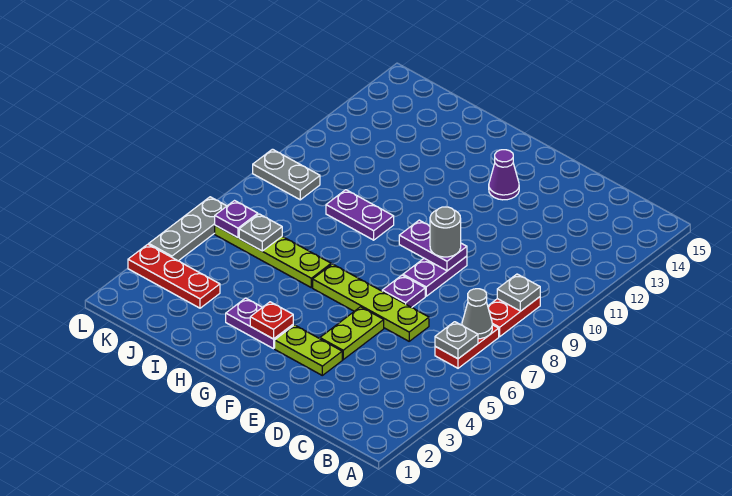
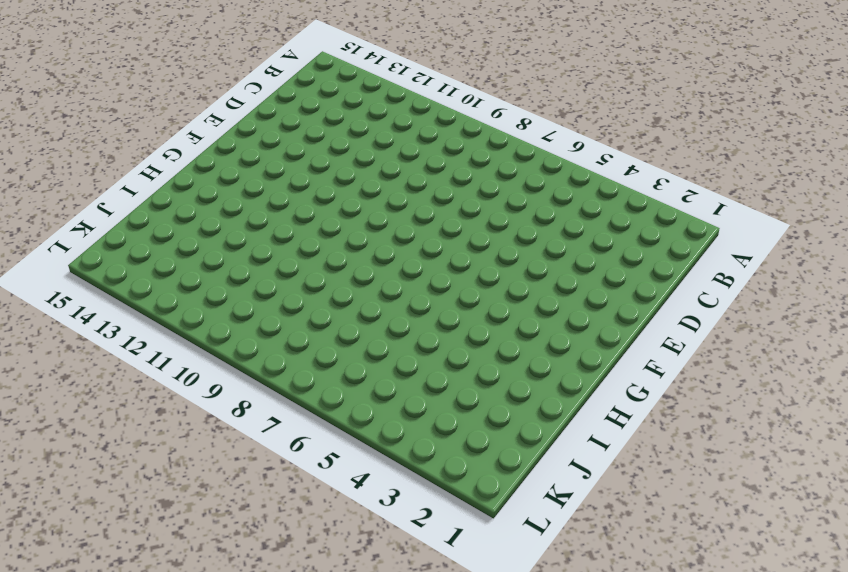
none -> red plate B6:B7 level 1
none -> red plate B8:B9 level 1
none -> lime plate D6:G6 level 1

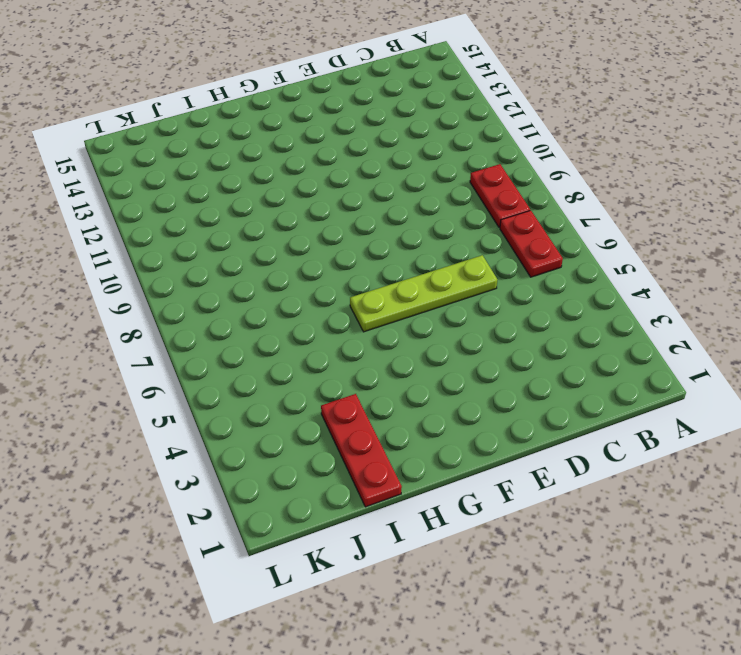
red plate I1:I3 level 1 -> red plate J3:L3 level 1
none -> lime plate E3:F3 level 1
none -> lime plate E4:E5 level 1
none -> purple plate E7 level 1

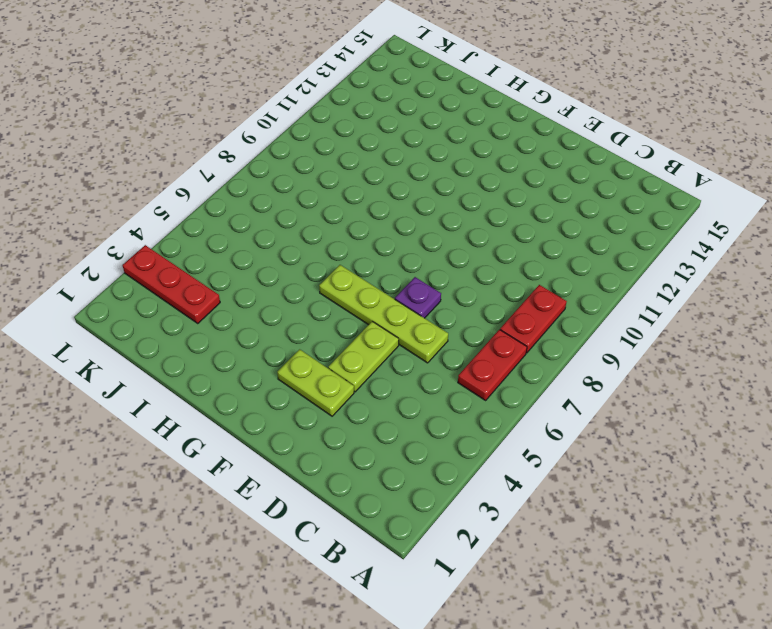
none -> purple plate E8:E9 level 1
none -> purple cone F13 level 1
none -> purple plate G3:H3 level 1

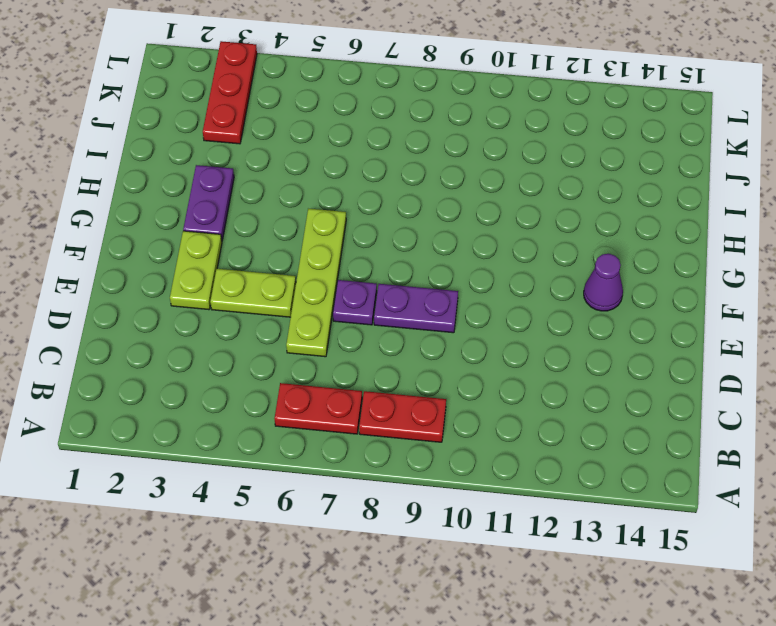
none -> lime plate H6:K6 level 1
none -> purple plate H9:I9 level 1
none -> grey plate K9:L9 level 1

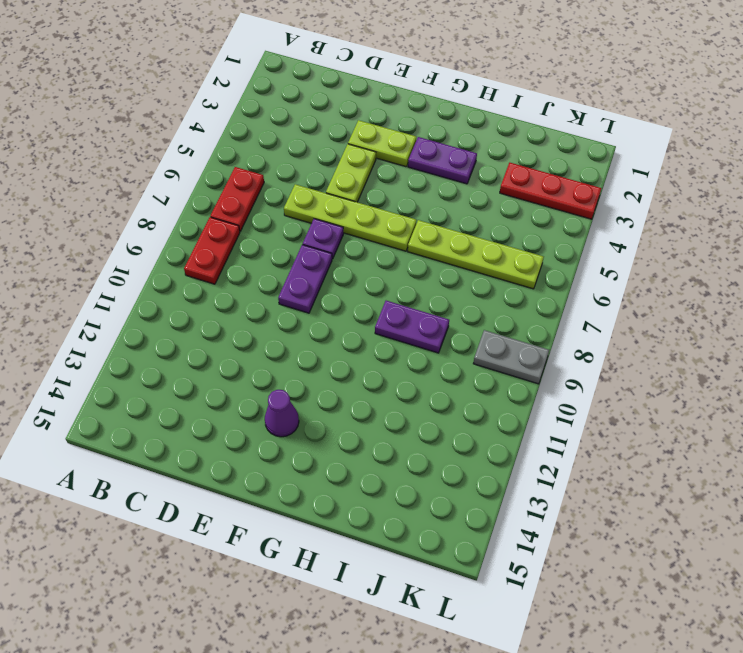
none -> grey plate L4:L6 level 1
none -> grey plate B6 level 2
none -> grey cone B7 level 2

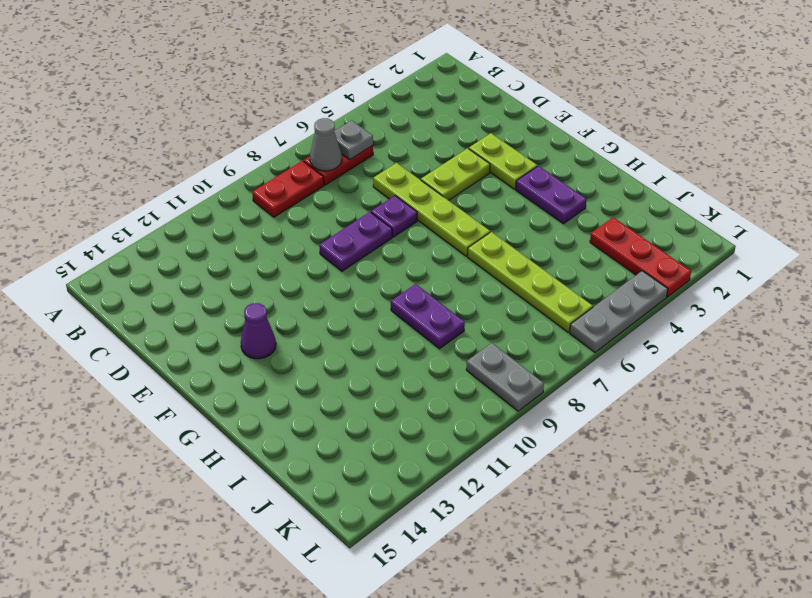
none -> grey plate B9 level 2
none -> purple plate E9:F9 level 2
none -> red plate G3 level 2

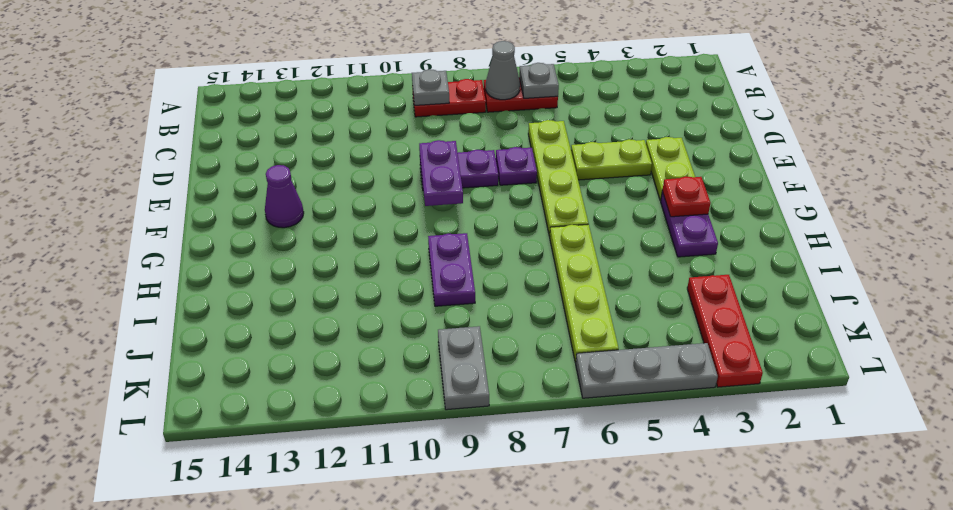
none -> grey plate J6 level 2
none -> purple plate K6 level 2
none -> grey round brick E9 level 3

